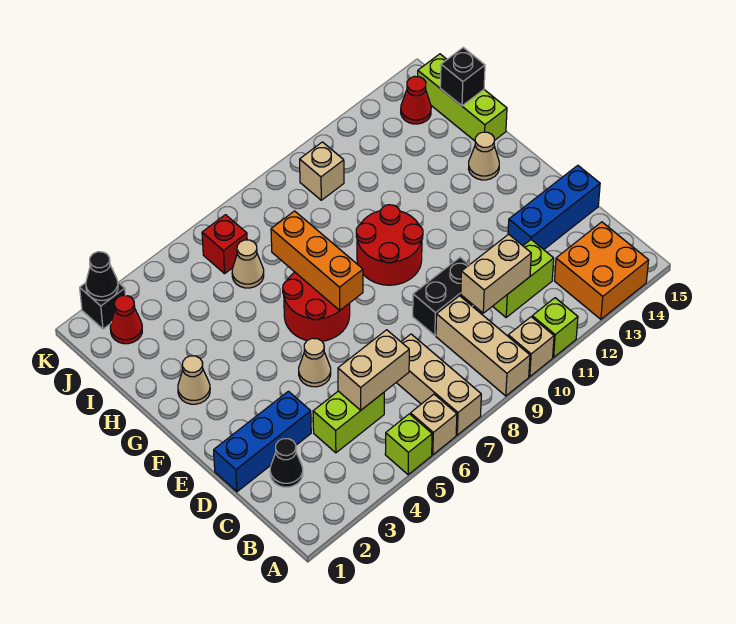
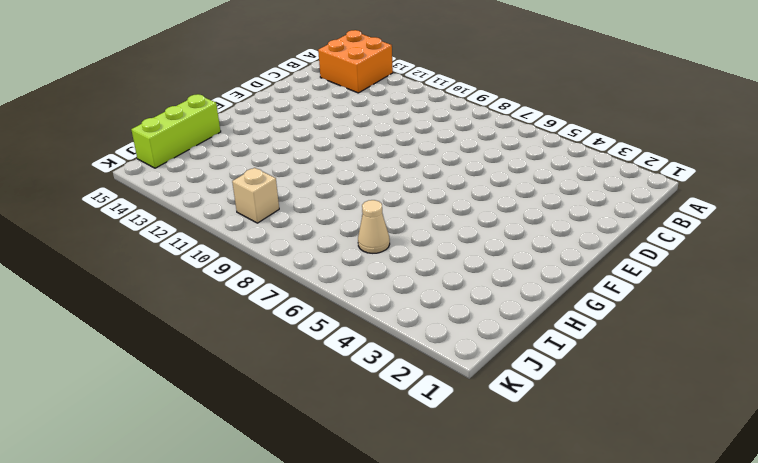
none -> lime brick A5 level 1
none -> tan brick A6 level 1
none -> tan brick A7:C7 level 1
none -> tan brick A9:C9 level 1

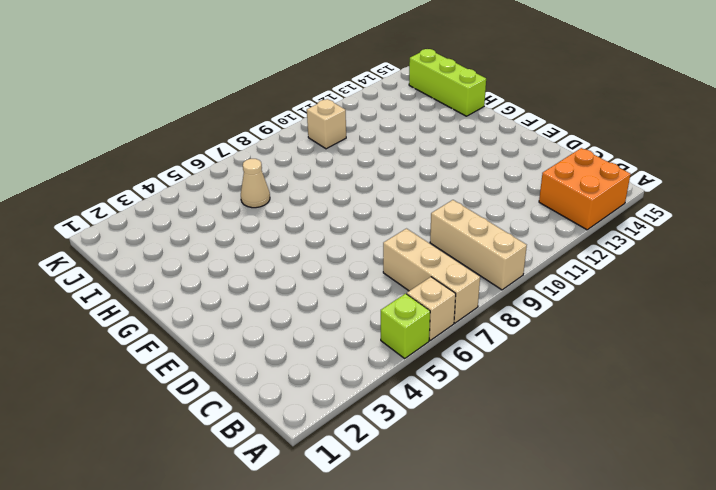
none -> tan brick A10 level 1
none -> lime brick A11 level 1
none -> black cone C2 level 1
none -> lime brick C4:C5 level 1

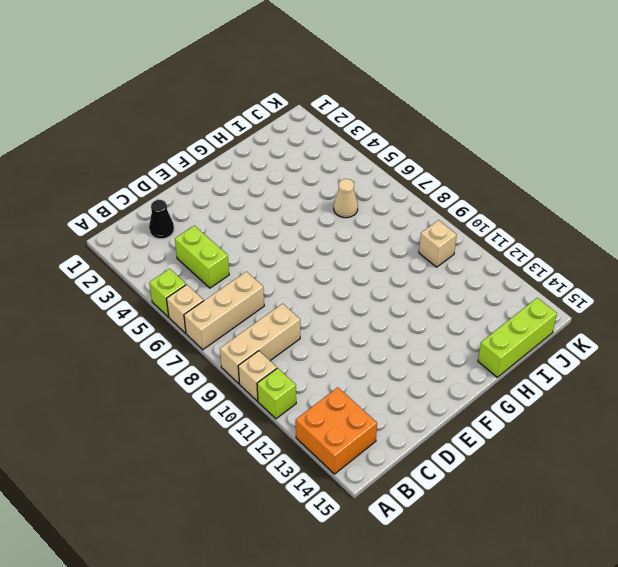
none -> lime brick C11:C12 level 1
none -> blue brick D1:D3 level 1
none -> black brick D9:D10 level 1
none -> blue brick D13:D15 level 1

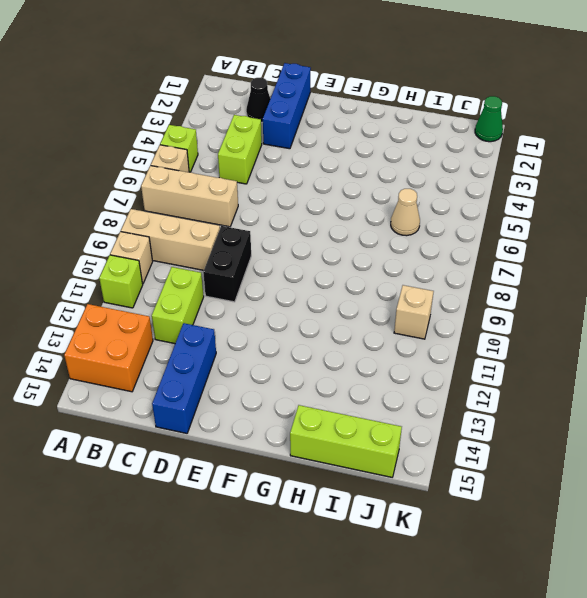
green cone K1 level 1 -> none
none -> tan cone E5 level 1
none -> red round brick F6:G7 level 1
none -> red round brick F9:G10 level 1
none -> tan cone G2 level 1

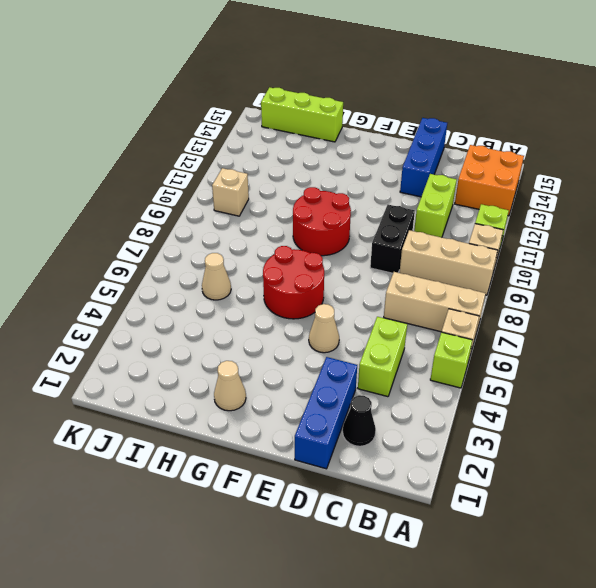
none -> tan cone G14 level 1
none -> red cone J2 level 1
none -> red brick J6 level 1
none -> red cone J14 level 1

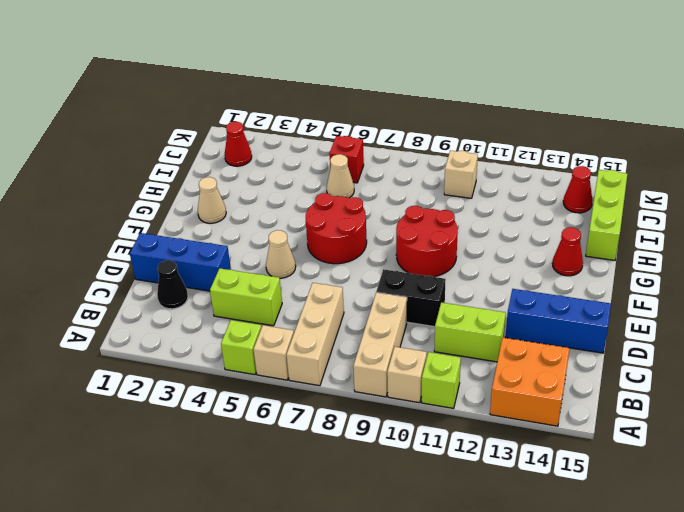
red cone G14 level 1 -> tan cone G14 level 1
none -> black brick K2 level 1
none -> tan brick C5:C6 level 2
none -> tan brick C10:C11 level 2
none -> orange brick F7:H7 level 2

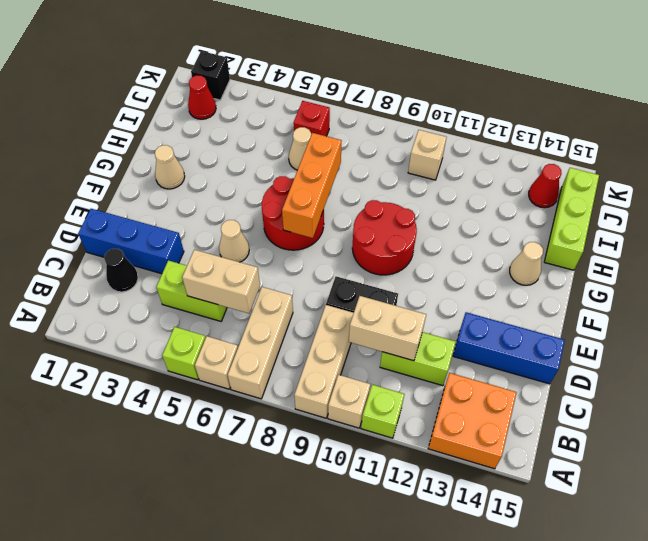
none -> black brick I15 level 2
none -> black cone K2 level 2

